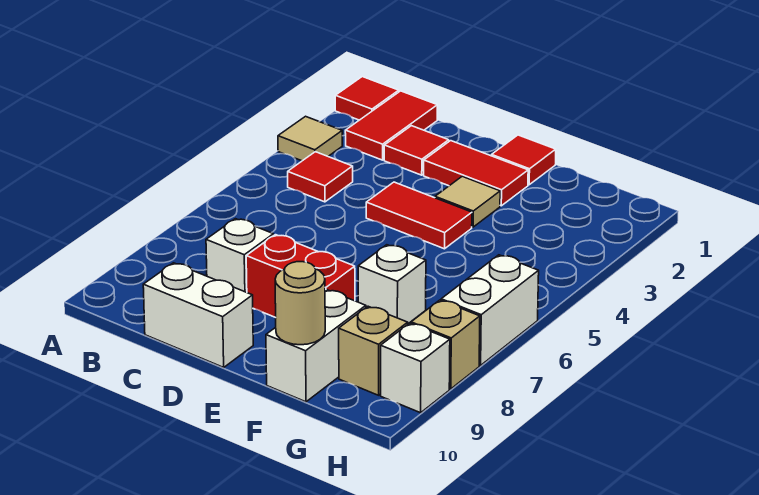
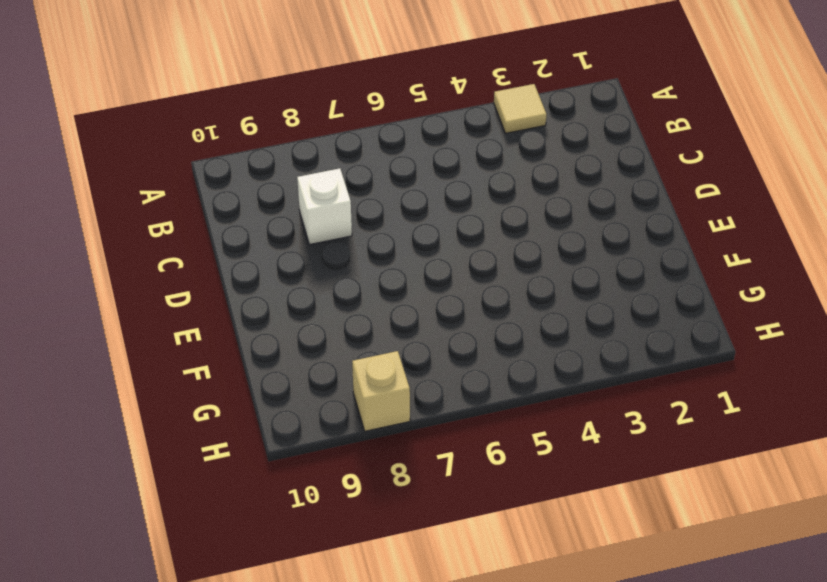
none -> red tile A1 level 1
none -> red tile B1:B2 level 1
none -> red tile B4 level 1

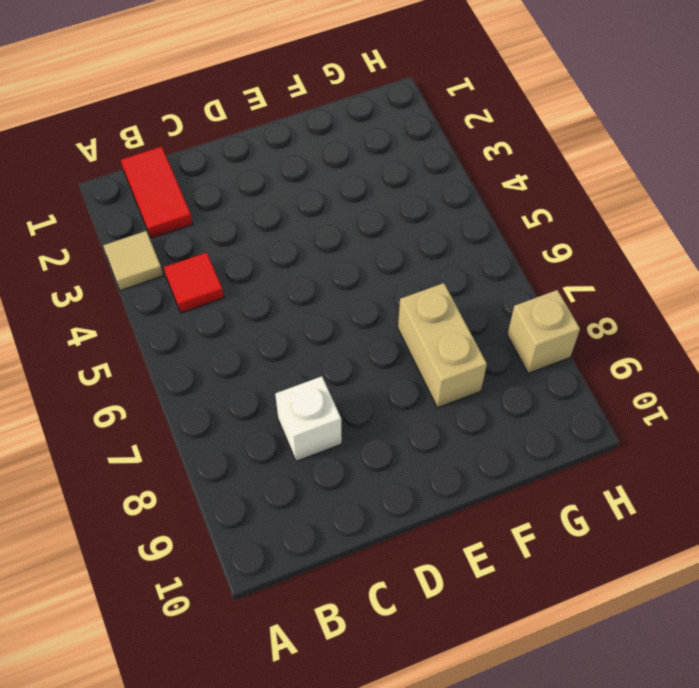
tan brick F7:F8 level 1 -> white brick F7 level 1
none -> red tile A1 level 1
none -> red tile C2 level 1
none -> white brick C10:D10 level 1

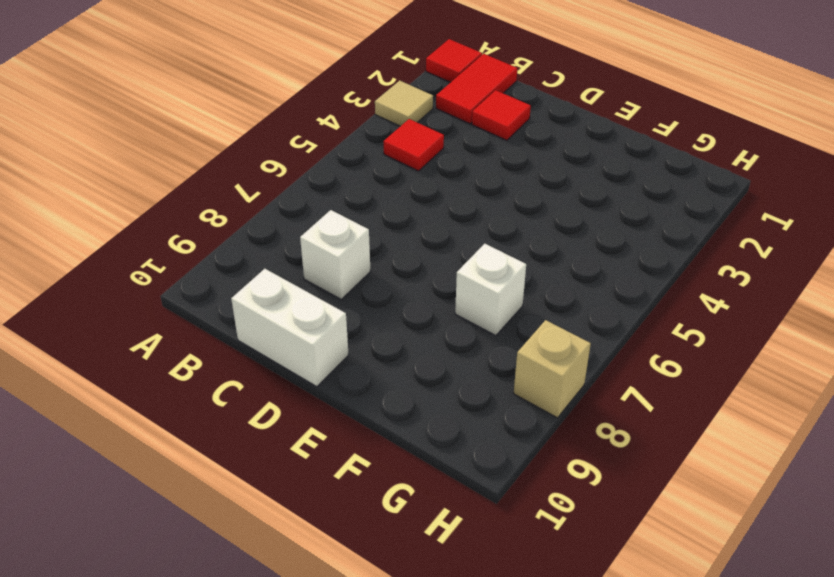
none -> red tile D2:E2 level 1
none -> red tile D4:E4 level 1
none -> red brick D8:E8 level 1

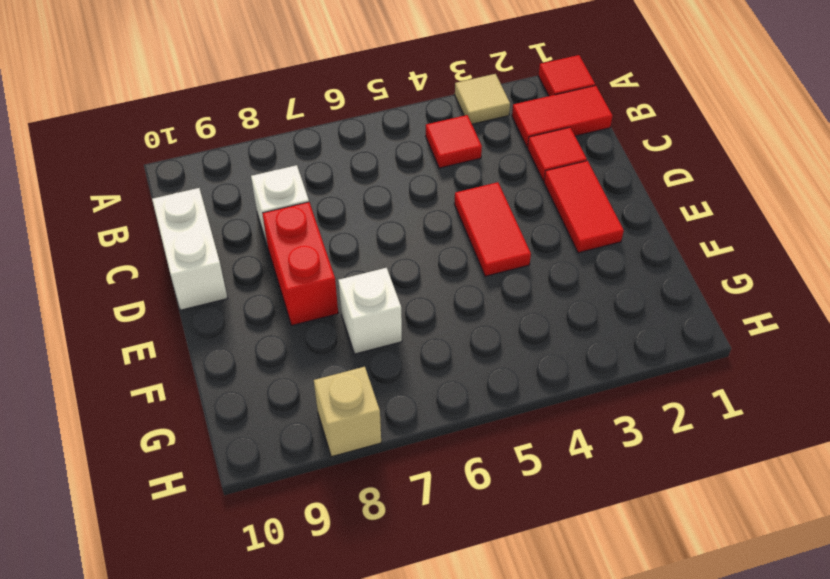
none -> red tile E1 level 1
none -> tan tile E3 level 1
none -> white brick F9:F10 level 1

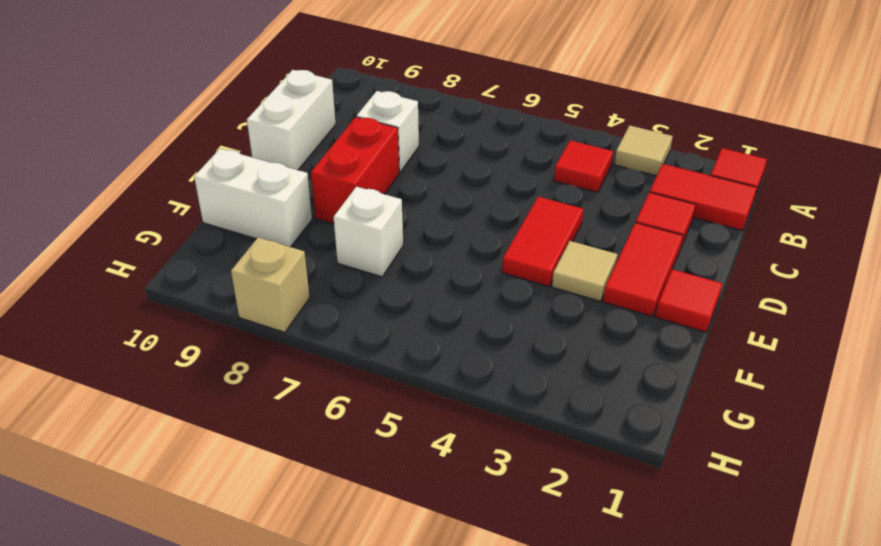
none -> tan brick G9 level 1
none -> white brick H6:H7 level 1
none -> white brick H9 level 1

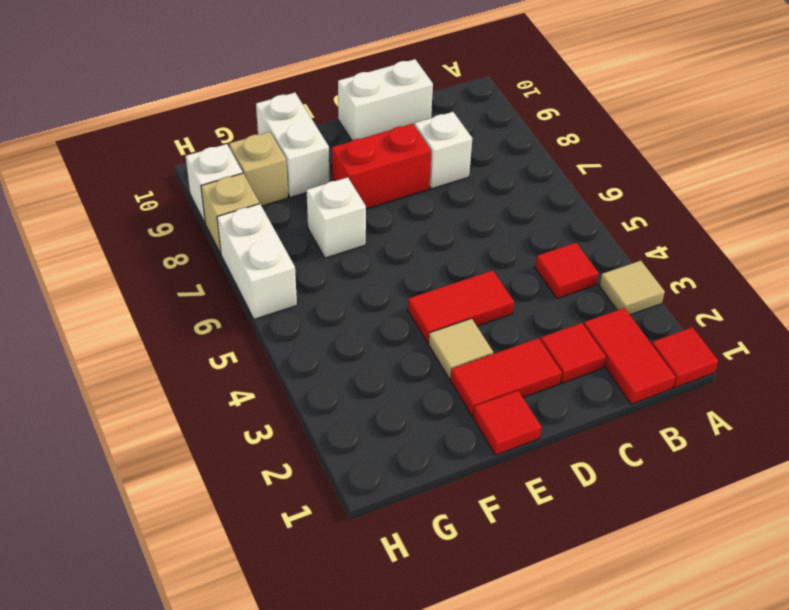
none -> tan round brick F10 level 2

